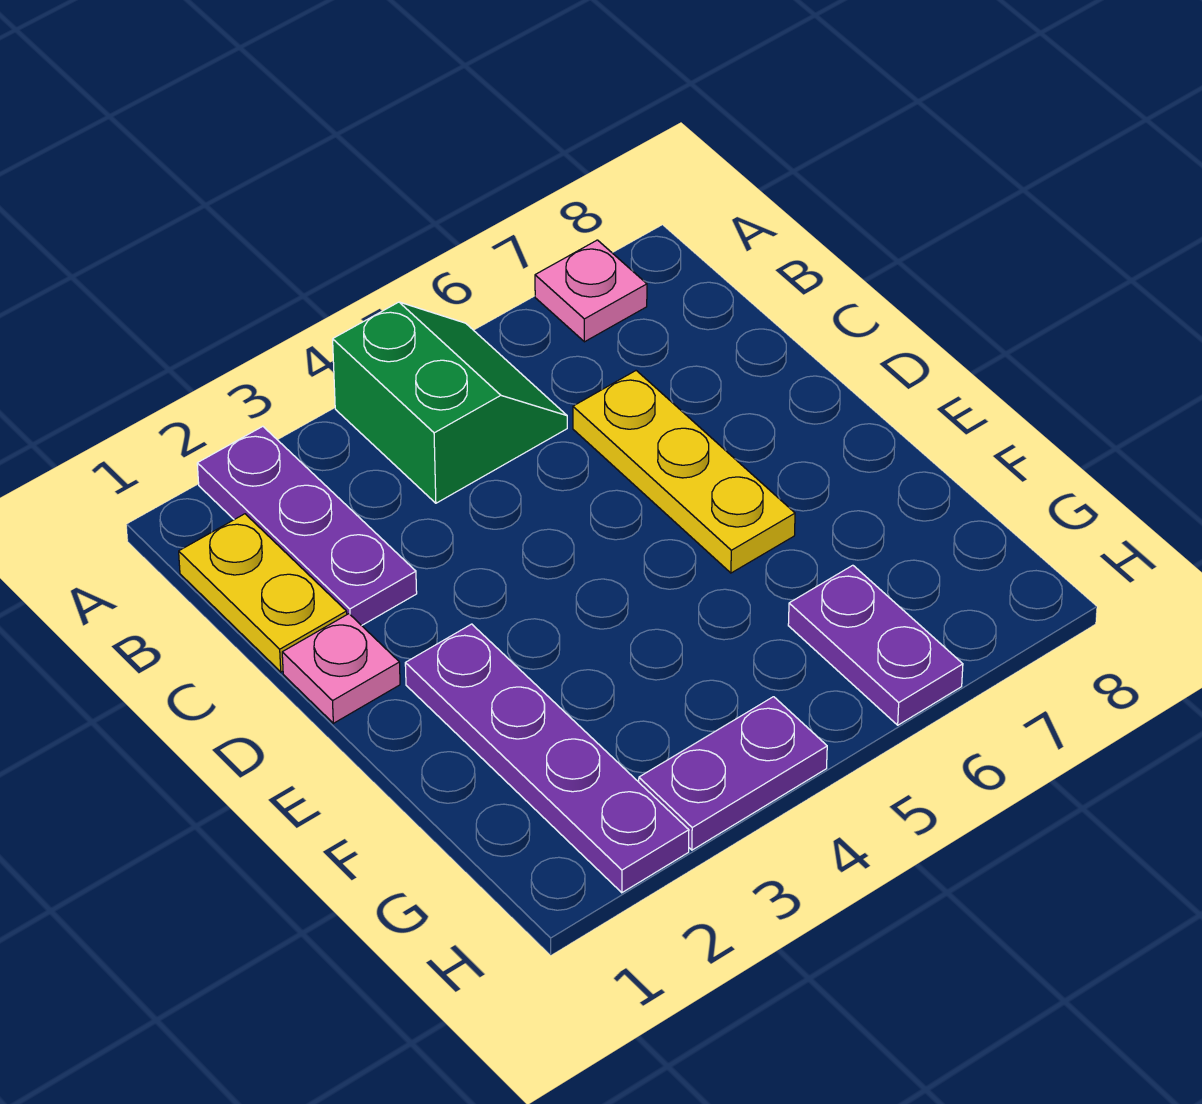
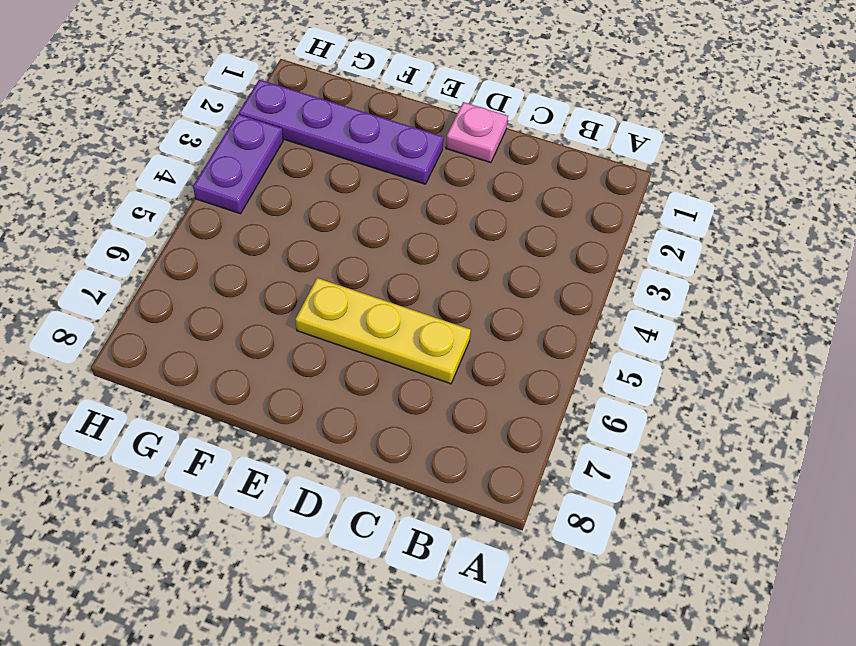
none -> purple plate A2:C2 level 1
none -> green slope A4:B5 level 1 top 4

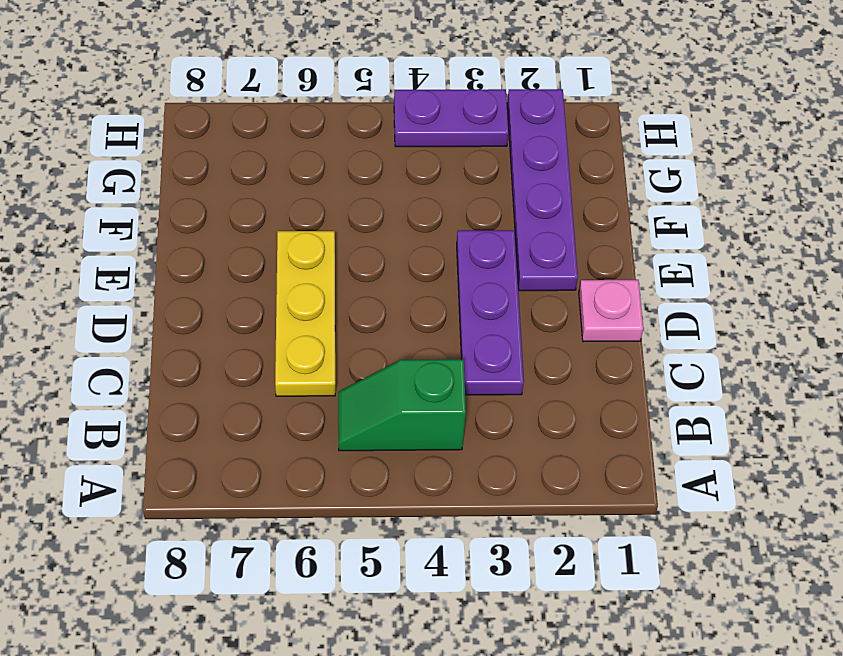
green slope B4:B5 level 1 top 4 -> green slope A4:B5 level 1 top 4
purple plate C3:E3 level 1 -> purple plate A2:C2 level 1
none -> pink plate A7 level 1
none -> yellow plate B1:C1 level 1

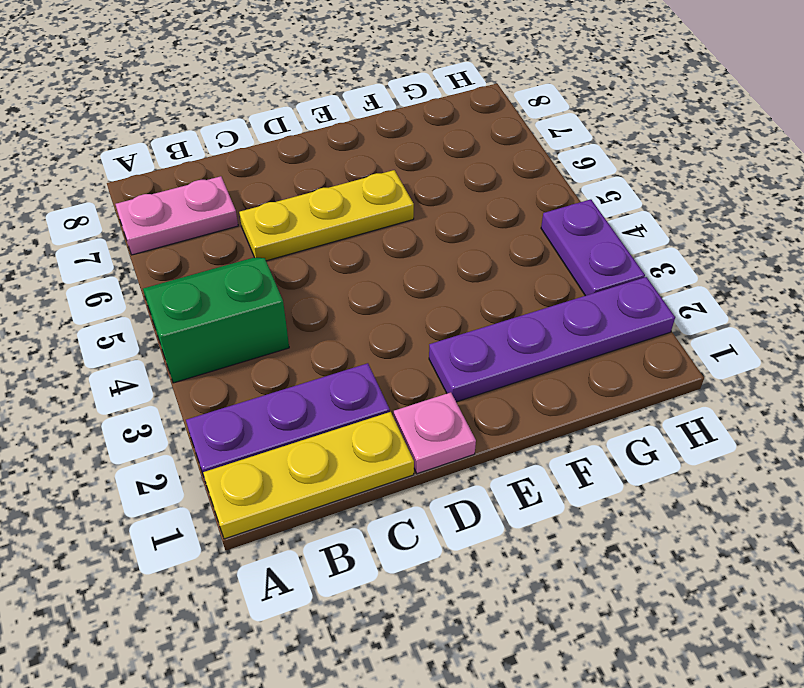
yellow plate A1:C1 level 1 -> yellow plate B1:C1 level 1
pink plate A7:B7 level 1 -> pink plate A7 level 1
none -> purple plate G6:H6 level 1

